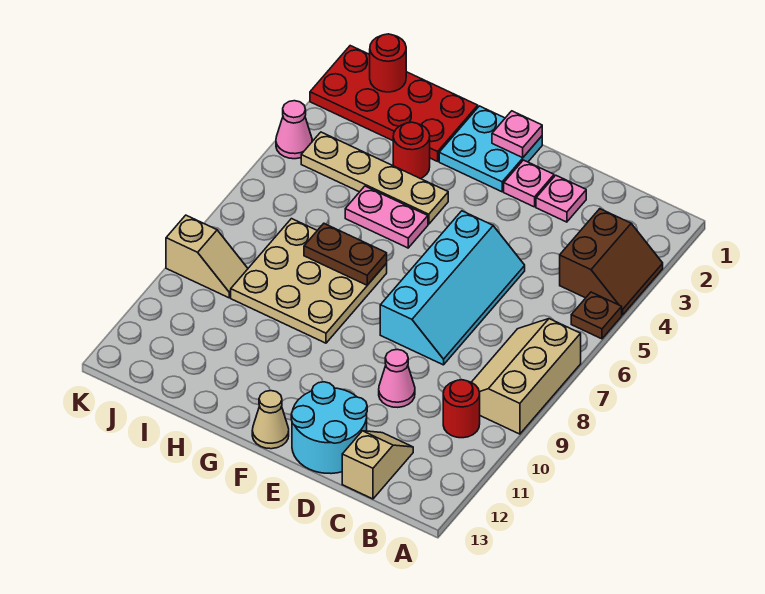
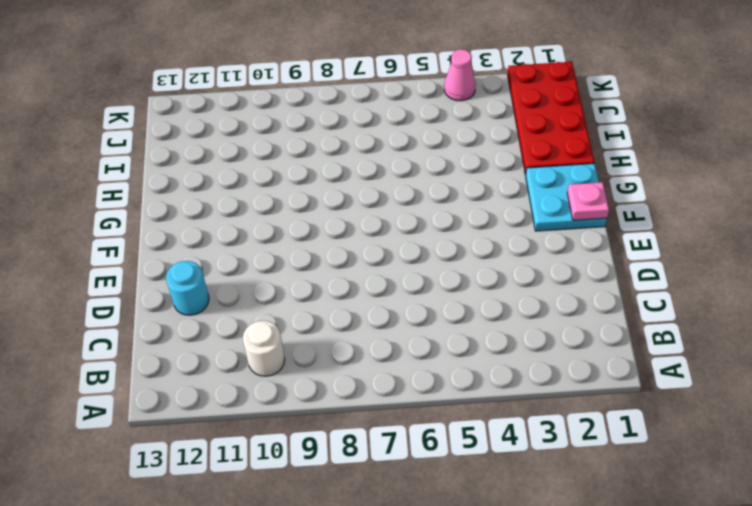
white round brick B10 level 1 -> red round brick B10 level 1
cyan round brick D12 level 1 -> cyan round brick D12:E13 level 1
none -> brown slope A3:B4 level 1 top B
none -> brown plate A5 level 1
none -> tan slope A7:B9 level 1 top A

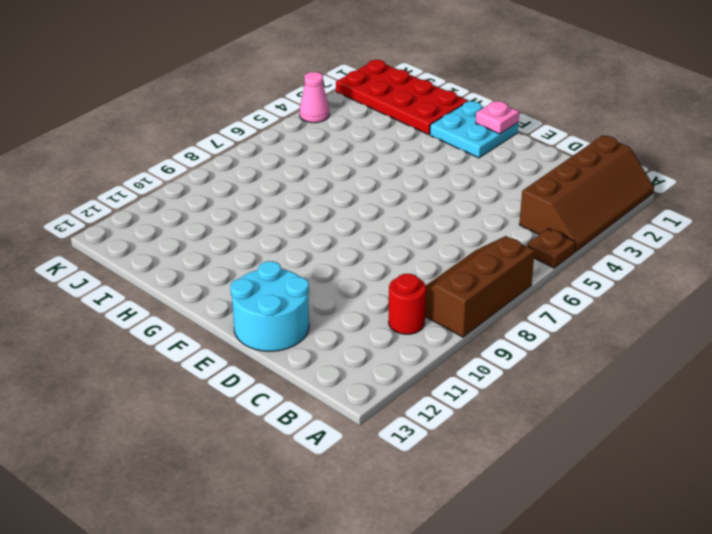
brown slope A1:B4 level 1 top B -> brown slope A3:B4 level 1 top B
brown slope A7:B9 level 1 top A -> tan slope A7:B9 level 1 top A
none -> tan slope C12:C13 level 1 top 13
none -> pink plate D2 level 1
none -> cyan slope D5:E8 level 1 top E

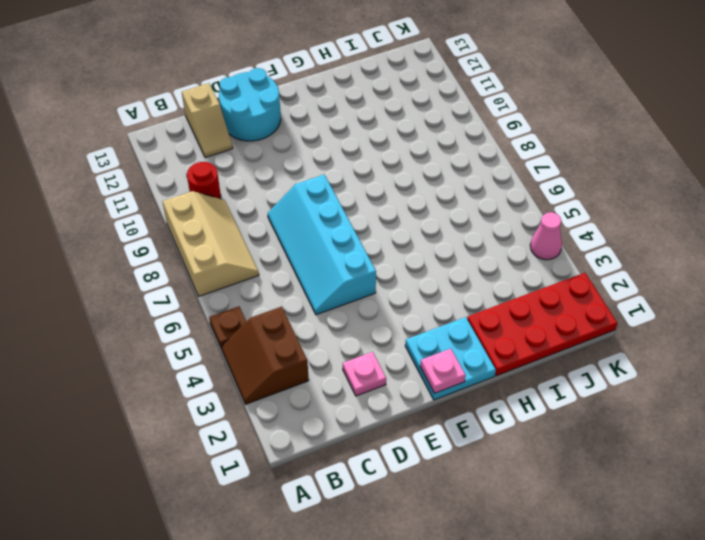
none -> pink cone D10 level 1
none -> pink plate E2 level 1
none -> tan cone F13 level 1

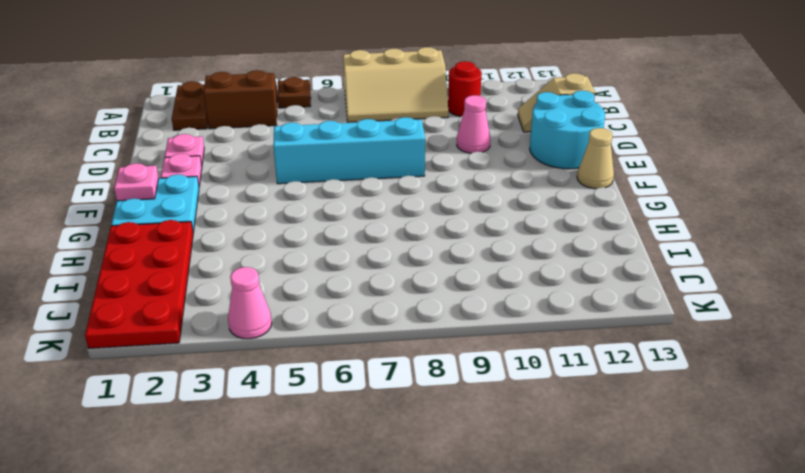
brown plate A2:B2 level 1 -> brown plate G7:H7 level 2
none -> tan plate G4:J4 level 1
none -> pink plate G5:H5 level 1
none -> tan plate G7:I9 level 1

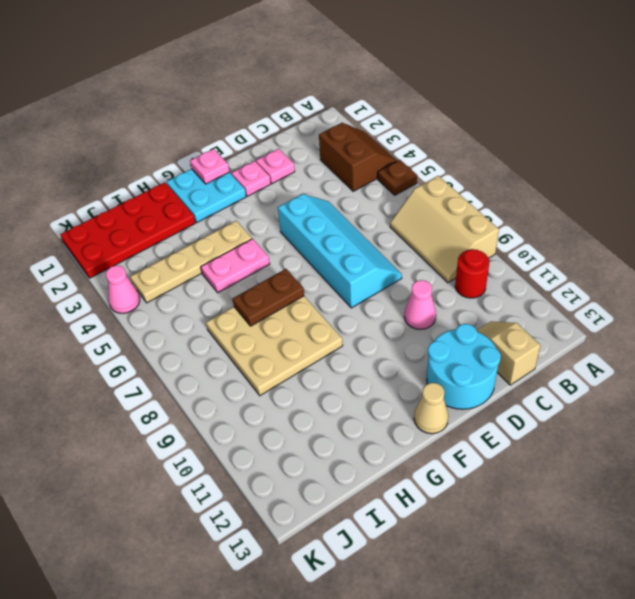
none -> red round brick H3 level 1
none -> tan slope J9:K9 level 1 top K
none -> red round brick J1 level 2

